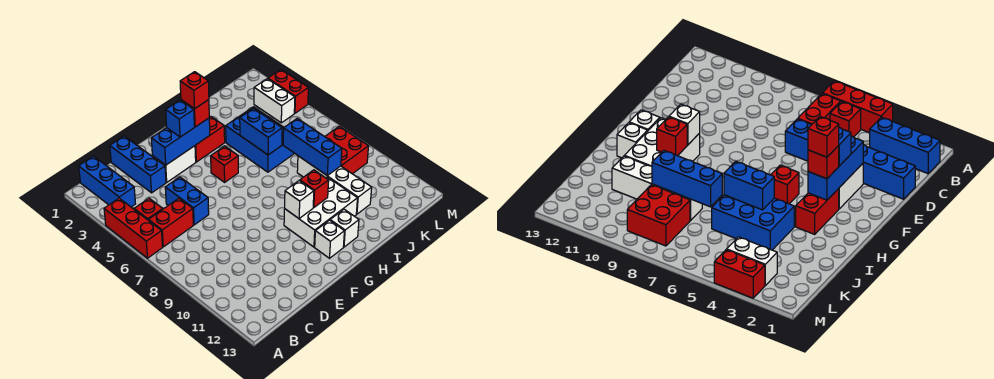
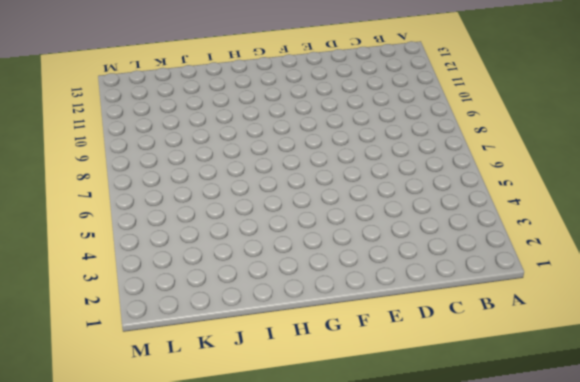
none -> red brick A4:A6 level 1
none -> blue brick B1:B3 level 1
none -> red brick B5 level 1

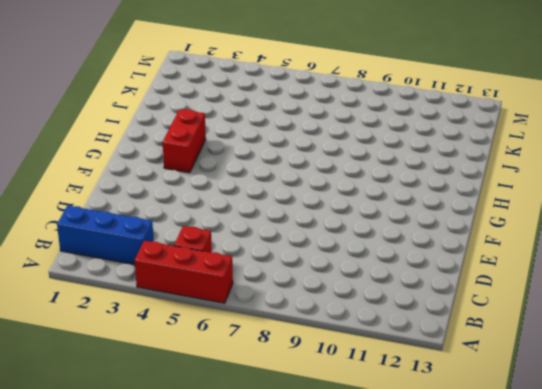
none -> red brick B6:C6 level 1
none -> blue brick D1:D3 level 1
none -> blue brick D5:D6 level 1

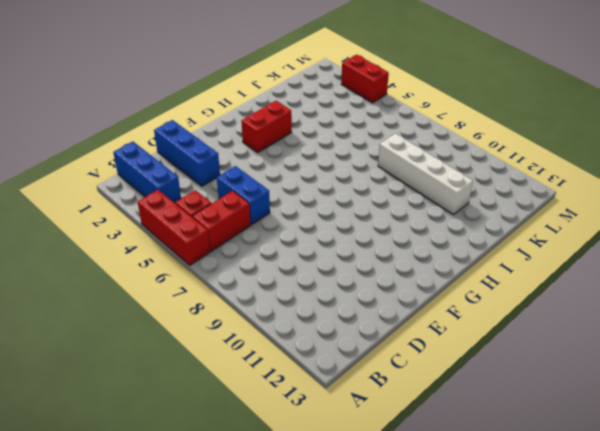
none -> white brick E3:F3 level 1
none -> red brick G5 level 1
none -> white brick G10:I11 level 1

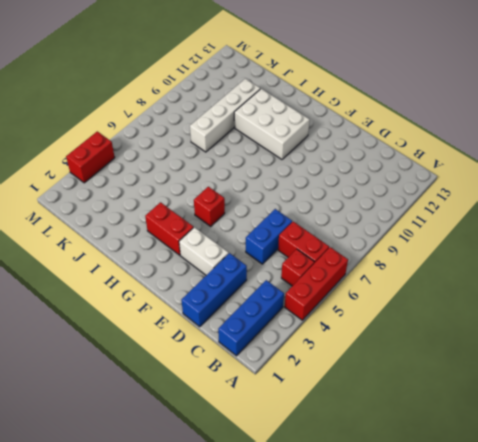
none -> white brick G12 level 1
none -> white brick H12 level 1
none -> blue brick I4:J6 level 1

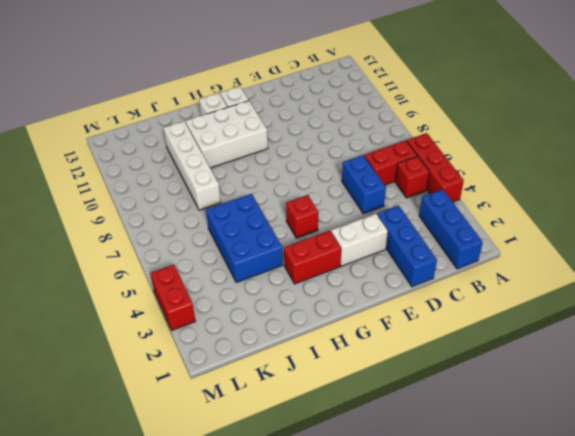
none -> red brick K8:L9 level 1
none -> white brick L3:L4 level 1
none -> blue brick E3:G3 level 2

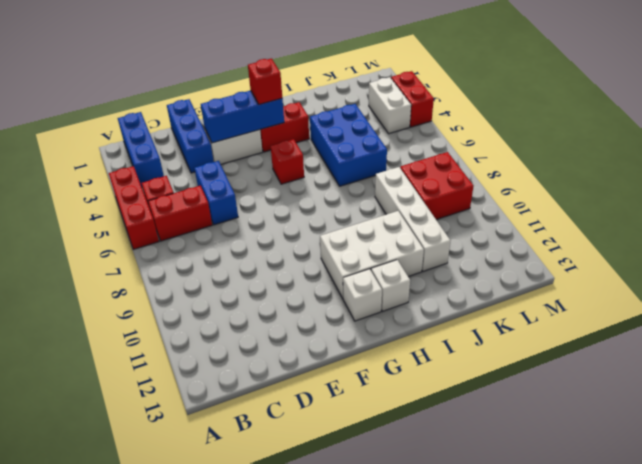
none -> white brick G10 level 2
none -> red brick H10 level 2
none -> blue brick I5:I6 level 2

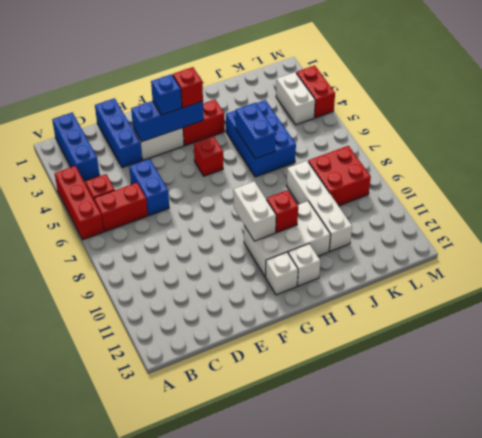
white brick G9:G10 level 2 -> white brick G10 level 2
none -> blue brick J7:J9 level 2
none -> red brick G3 level 4

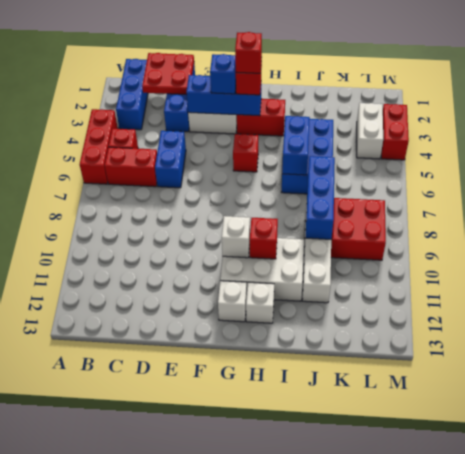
red plate C1:D2 level 2 -> none

